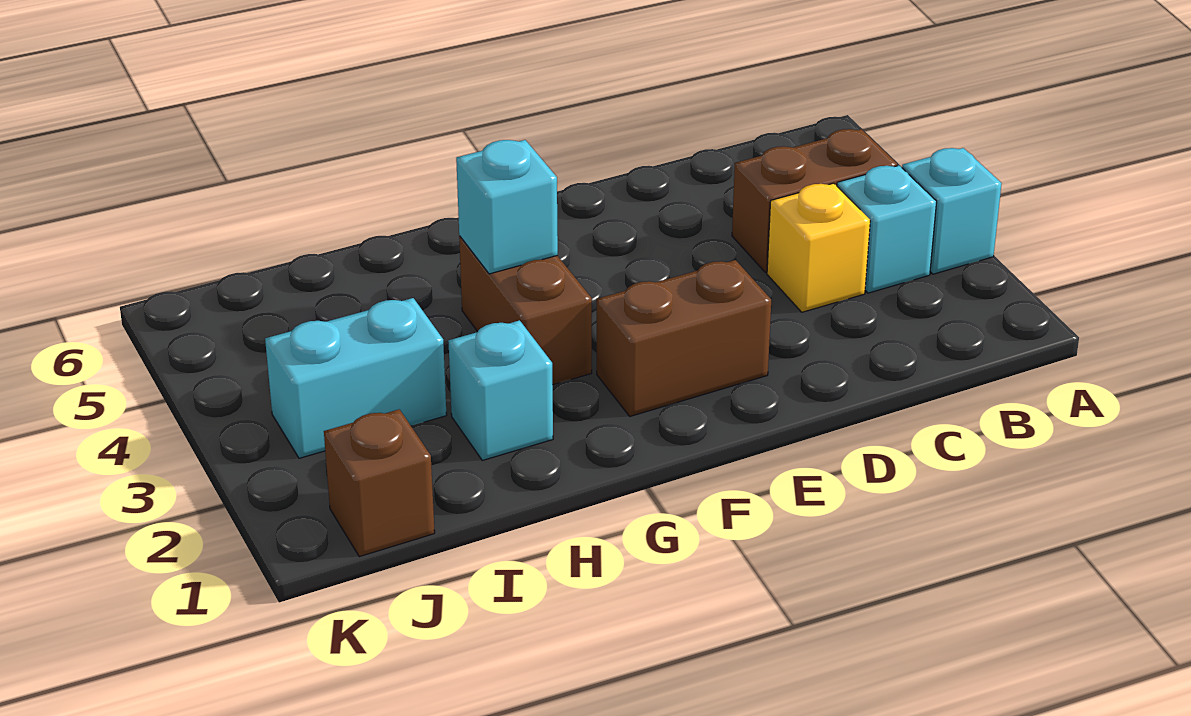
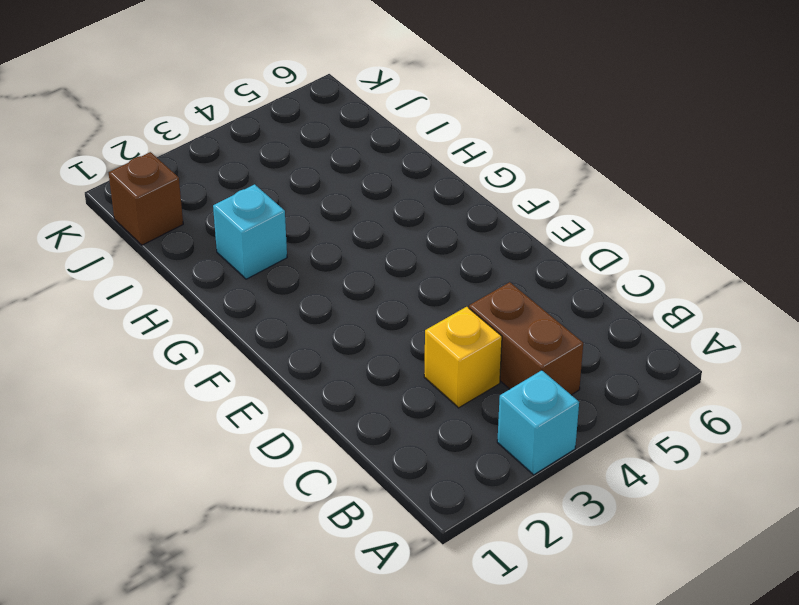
none -> cyan brick B3 level 1
none -> brown brick E2:F2 level 1

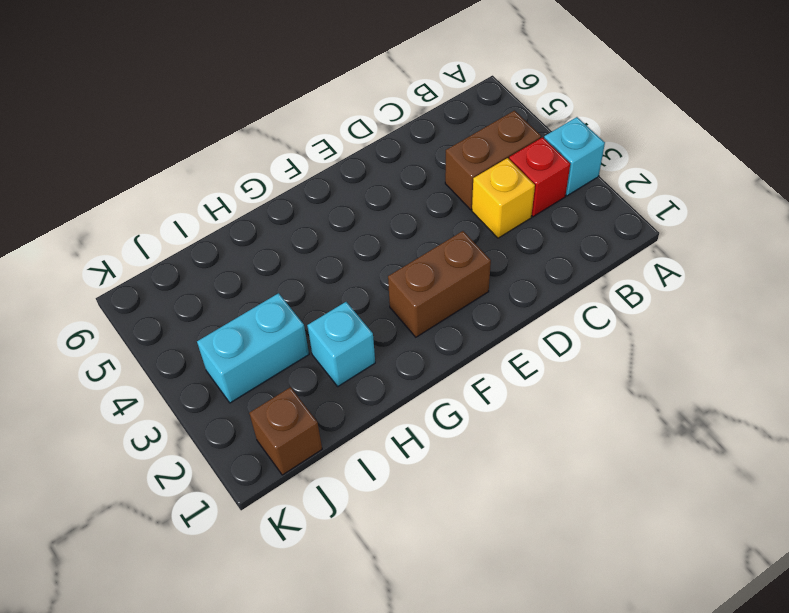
red brick B3 level 1 -> cyan brick B3 level 1
none -> brown brick G3:G4 level 1
none -> cyan brick G4 level 2

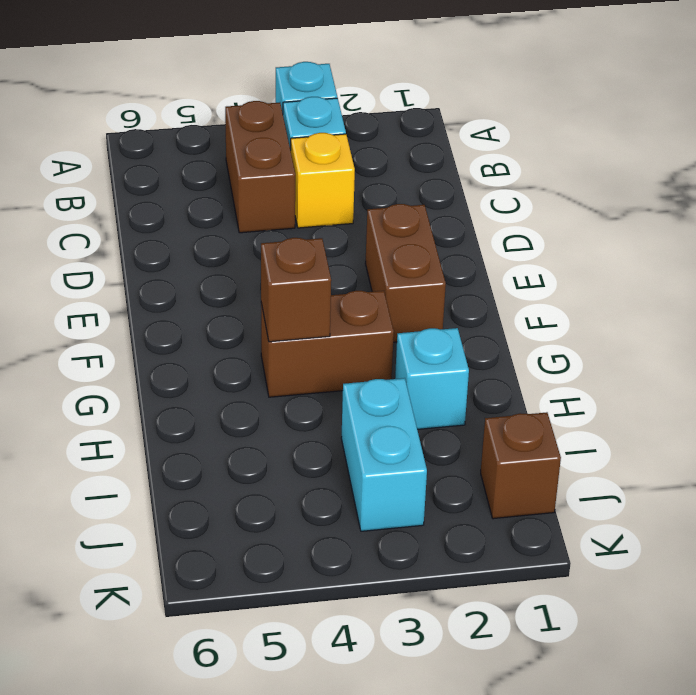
brown brick G4 level 2 -> cyan brick G4 level 2

